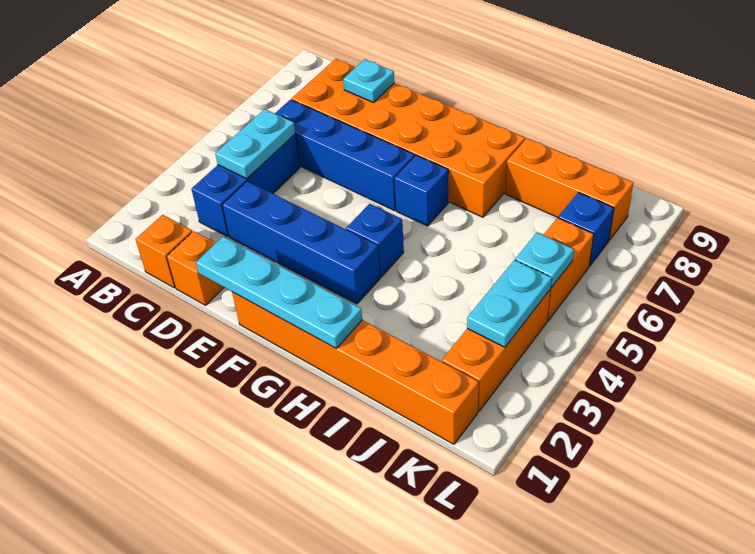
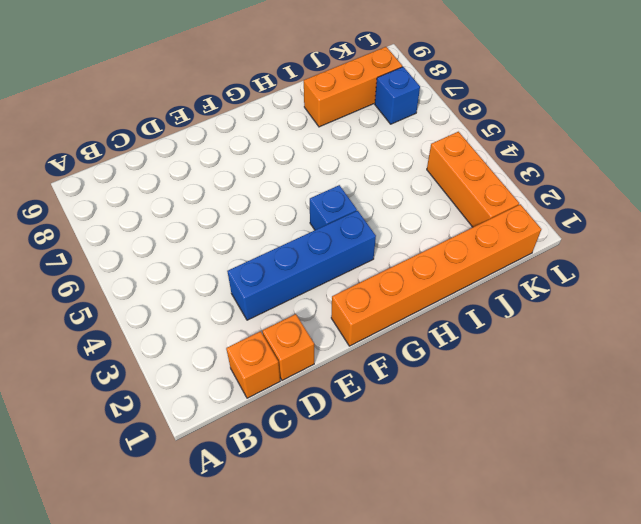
none -> blue brick C3:C5 level 1
none -> blue brick C6:F6 level 1
none -> orange brick C7:H8 level 1

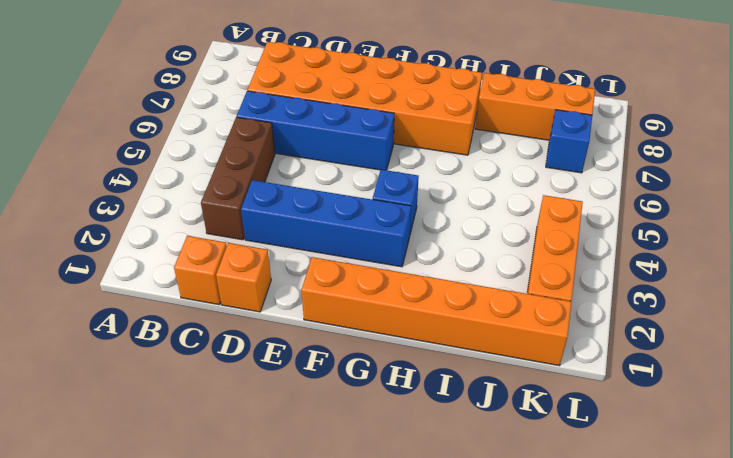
brown brick C3:C5 level 1 -> blue brick C3:C5 level 1
none -> blue brick G6 level 1
none -> orange brick K5:K6 level 1
none -> cyan plate C4:C5 level 2

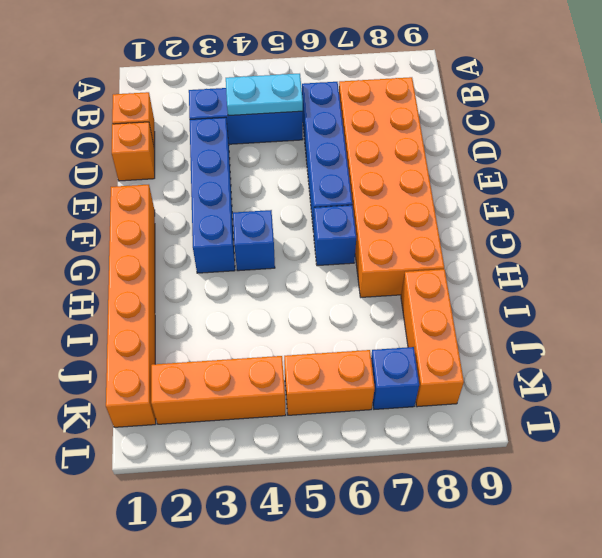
none -> cyan plate D8 level 2
none -> cyan plate E1:H1 level 2
none -> cyan plate K3:K4 level 2

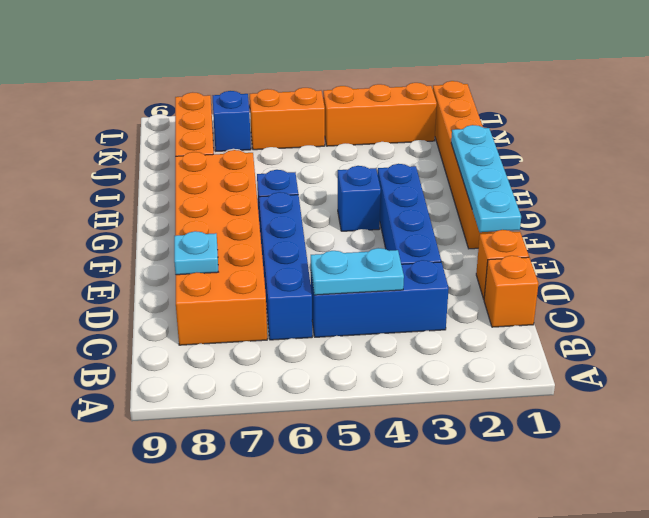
none -> cyan plate K3:K4 level 2
none -> cyan plate K5 level 2

